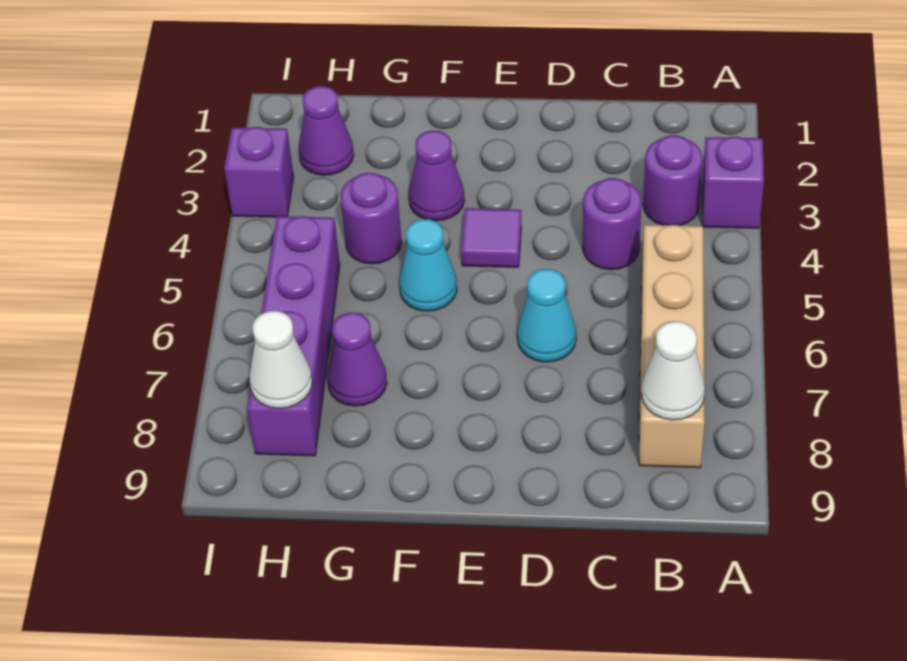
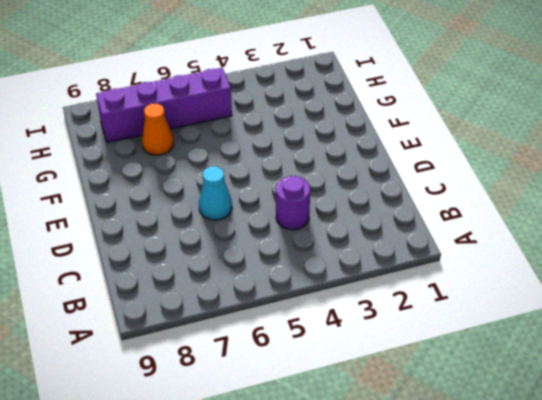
orange cone G7 level 1 -> purple cone G7 level 1
none -> purple brick A3 level 1
none -> purple round brick B3 level 1
none -> tan brick B5:B8 level 1

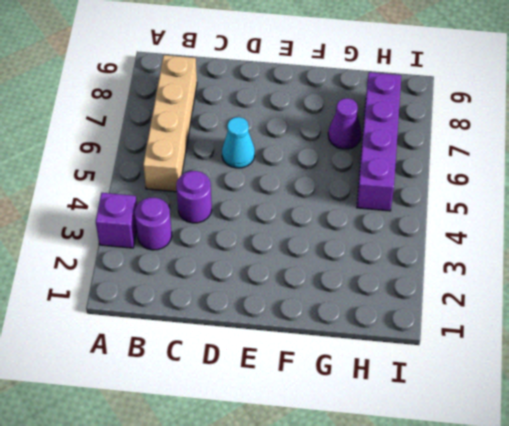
none -> purple tile E4 level 1
none -> purple cone F3 level 1
none -> cyan cone F5 level 1

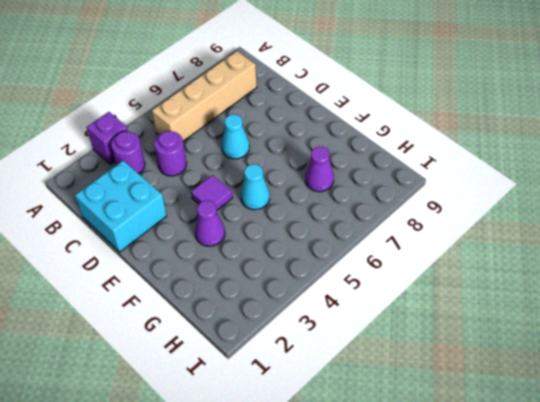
cyan brick C1:D2 level 1 -> none
none -> purple round brick G4 level 1
none -> purple cone H2 level 1
none -> purple brick H5:H8 level 1

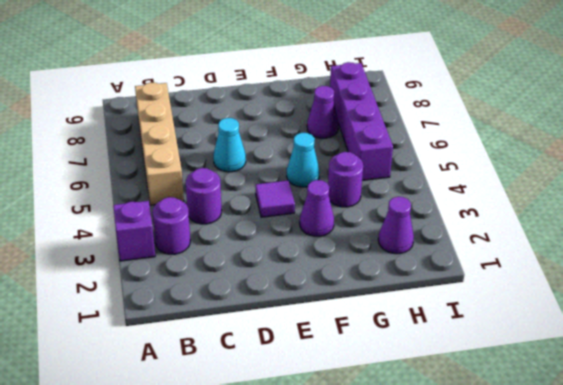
none -> purple brick I3 level 1
none -> white cone B8 level 2
none -> white cone H8 level 2

